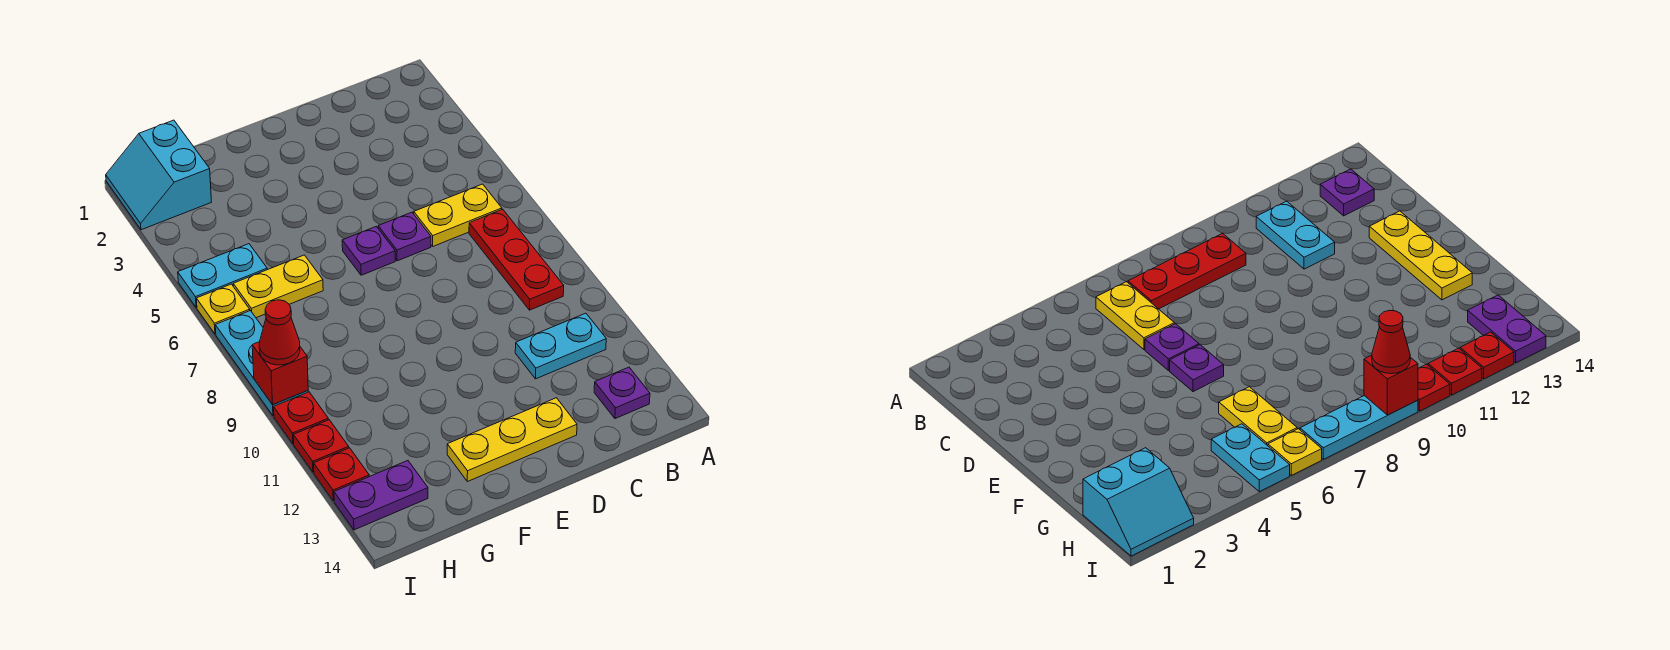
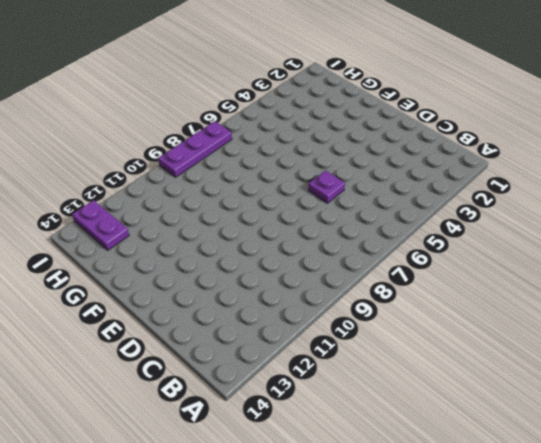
purple plate I7:I9 level 1 -> cyan plate I7:I9 level 1
none -> yellow plate B6:C6 level 1
none -> red plate B7:B9 level 1
none -> cyan plate B11:C11 level 1

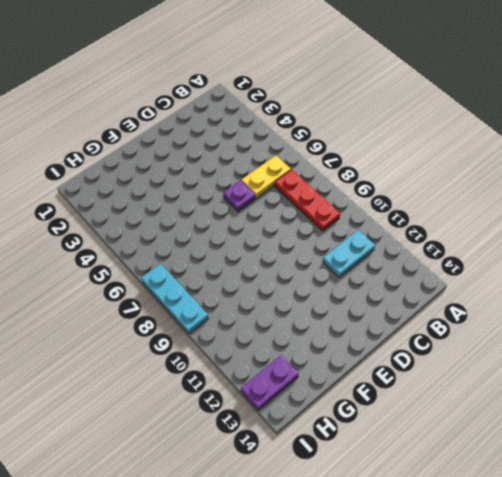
none -> purple plate B13 level 1
none -> yellow plate D13:F13 level 1
none -> purple plate E6 level 1

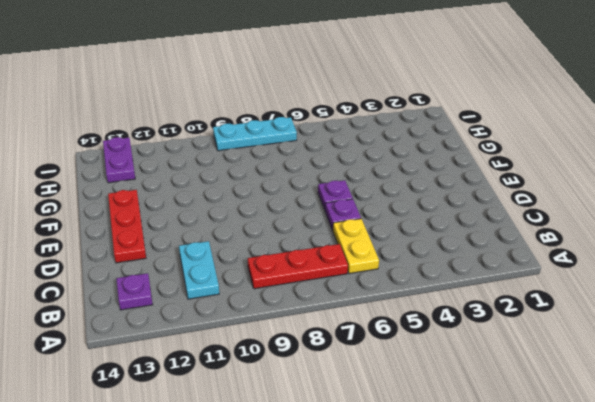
red plate D13:F13 level 1 -> yellow plate D13:F13 level 1
none -> yellow plate G6:H6 level 1
none -> cyan slope H1:I2 level 1 top H
none -> cyan plate H5:I5 level 1

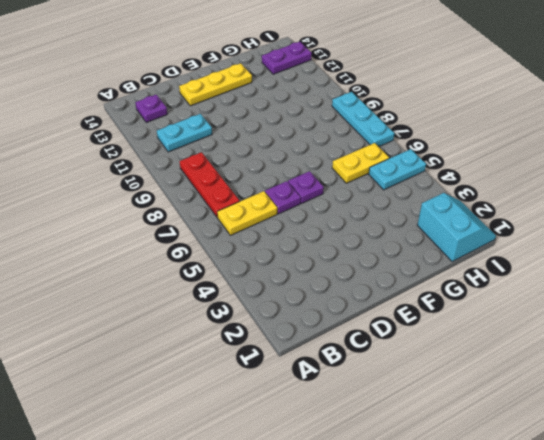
none -> yellow plate I6 level 1
none -> red plate I10 level 1
none -> red plate I11 level 1

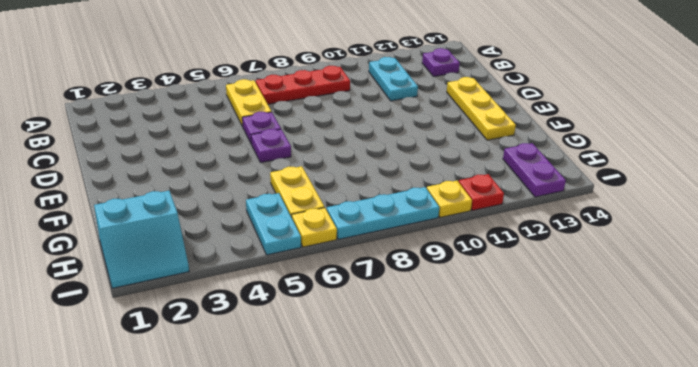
yellow plate I10 level 1 -> red plate I10 level 1
none -> red plate I12 level 1
none -> red brick I9 level 2
none -> red cone I9 level 3

